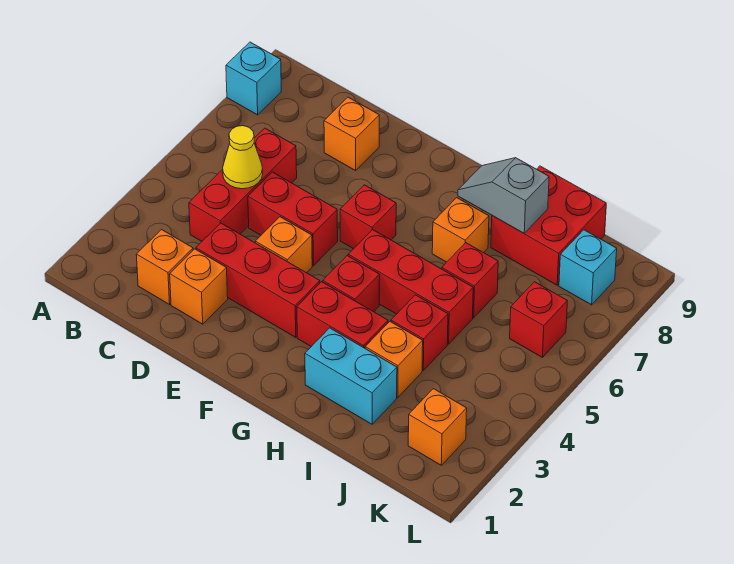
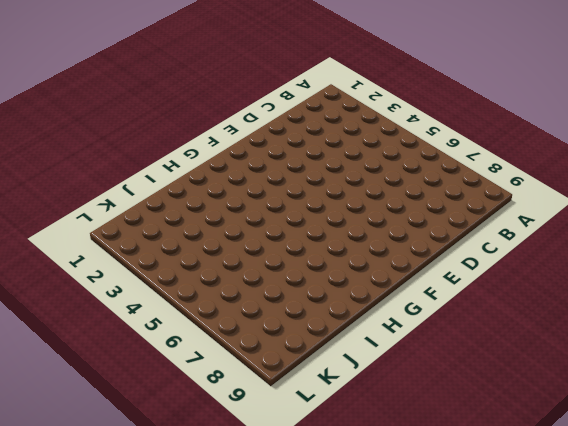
none -> cyan brick A8 level 1
none -> orange brick C2 level 1
none -> red brick C4:C6 level 1

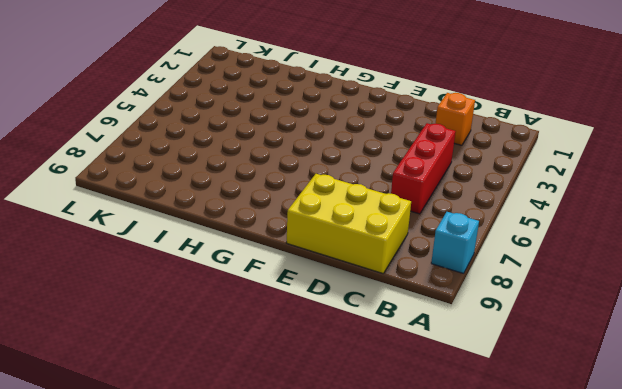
yellow brick C8:E9 level 1 -> orange brick D8 level 1
none -> orange brick D2 level 1
none -> red brick D3:F3 level 1
none -> red brick D5:E5 level 1

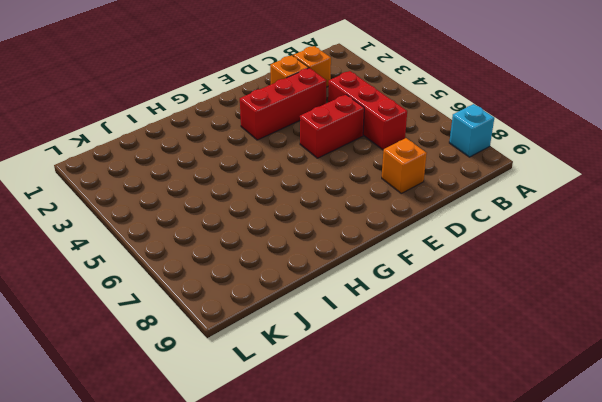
none -> orange brick E4 level 1
none -> red brick F6 level 1
none -> red brick G3:H3 level 1

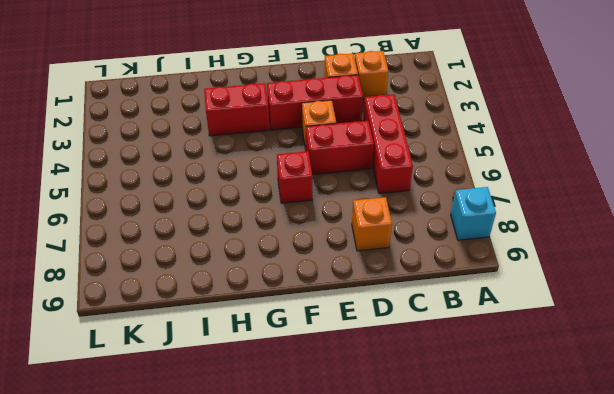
none -> red brick G4 level 1
none -> red brick G5:I5 level 1
none -> cyan brick H2:I2 level 1

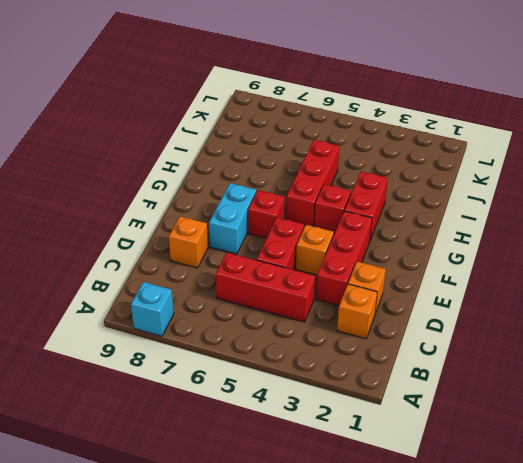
cyan brick E7:F7 level 1 -> cyan brick H2:I2 level 1
none -> orange brick H7 level 1
none -> orange brick I3 level 1
none -> red brick I4 level 1

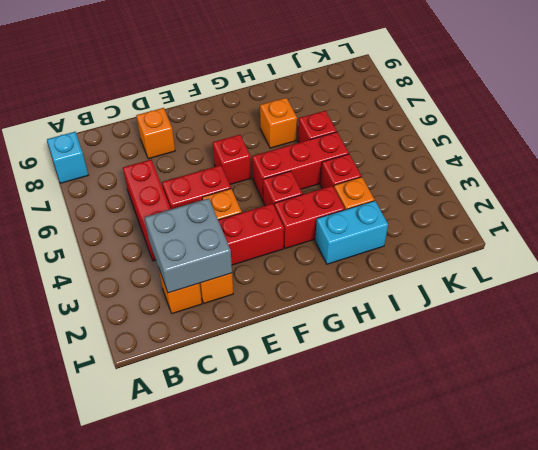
grey brick C2:D3 level 2 -> none
none -> red brick I8:J9 level 1
none -> orange brick K2 level 1
none -> red brick K6 level 1

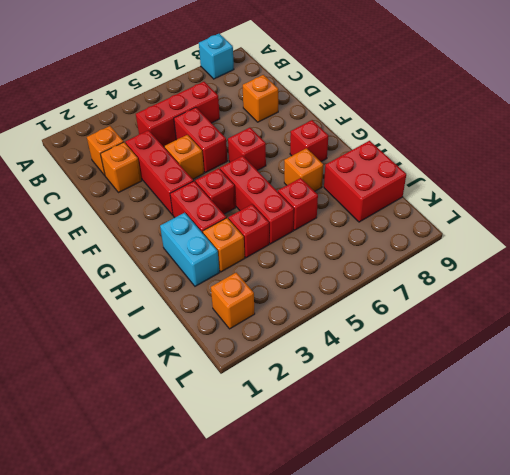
red brick G8 level 1 -> red brick K6 level 1
none -> cyan brick K8 level 1
none -> yellow cone C5 level 2
none -> grey slope H8:I8 level 2 top I

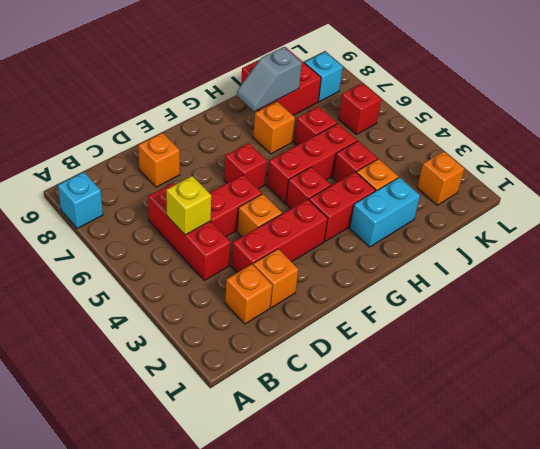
yellow brick C5 level 2 -> yellow cone C5 level 2

